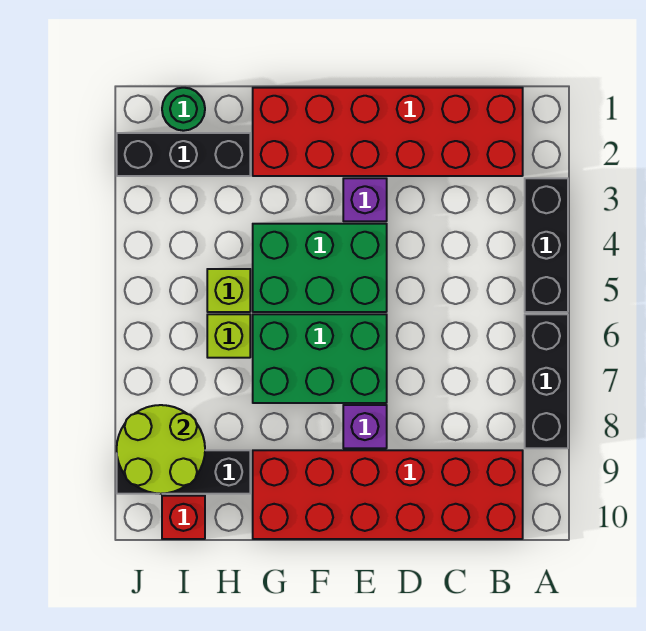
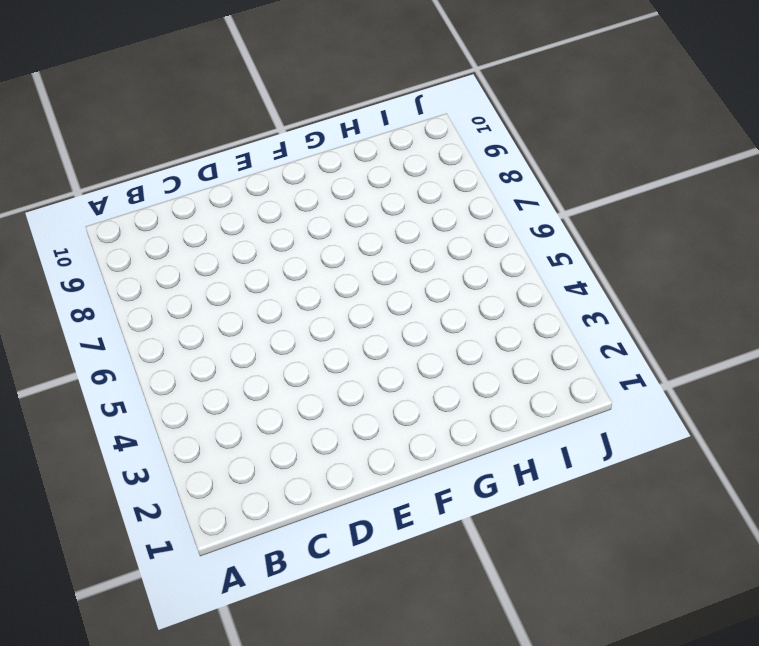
none -> black brick A3:A5 level 1
none -> black brick A6:A8 level 1
none -> red brick B1:G2 level 1

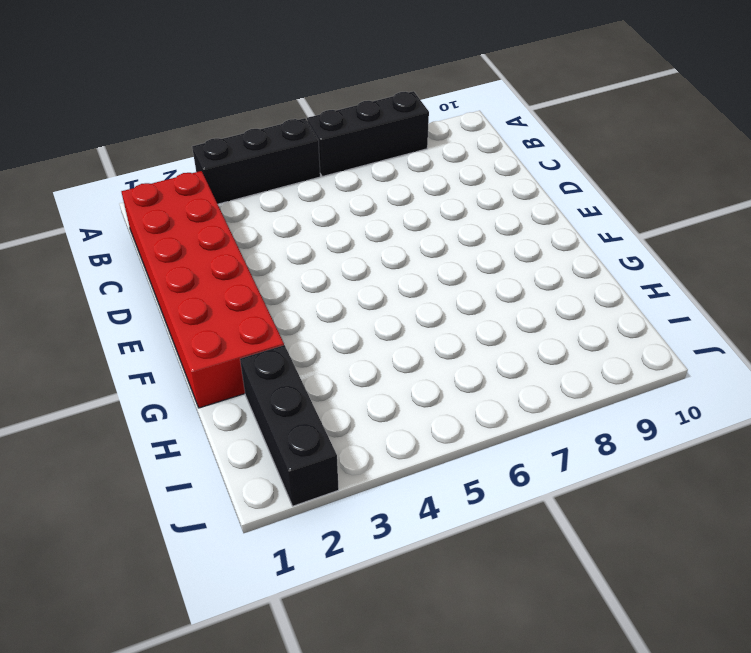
none -> red brick B9:G10 level 1
none -> purple brick E3 level 1
none -> green brick E4:G5 level 1

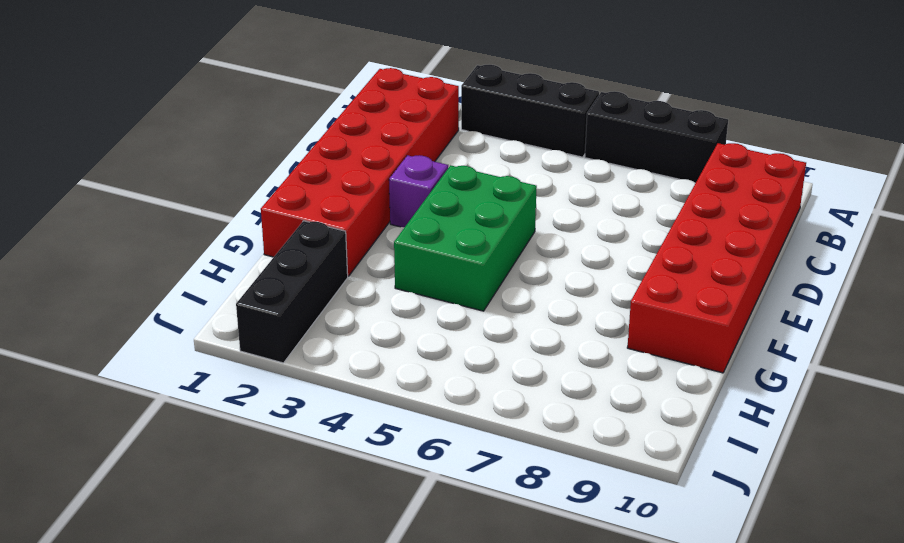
none -> green brick E6:G7 level 1
none -> purple brick E8 level 1
none -> lime brick H5 level 1

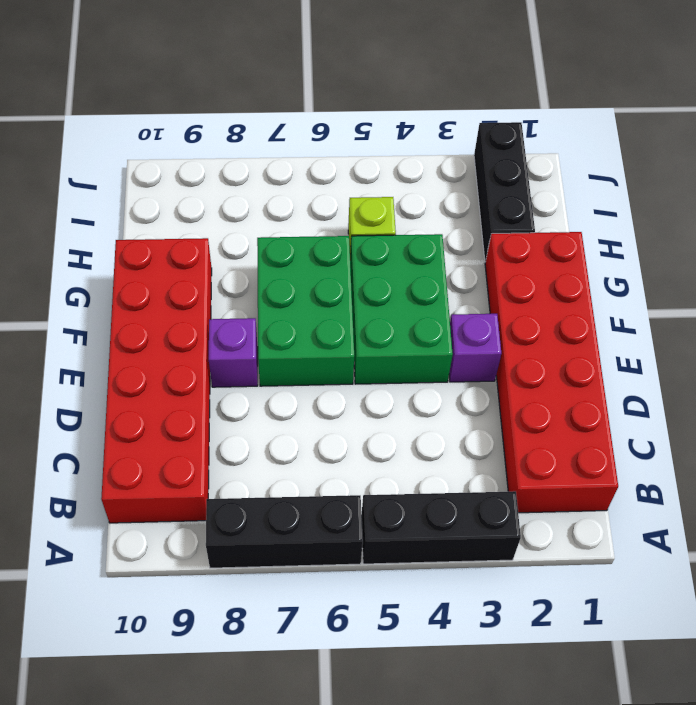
none -> lime brick H6 level 1
none -> black brick H9:J9 level 1
none -> green round brick I1 level 1

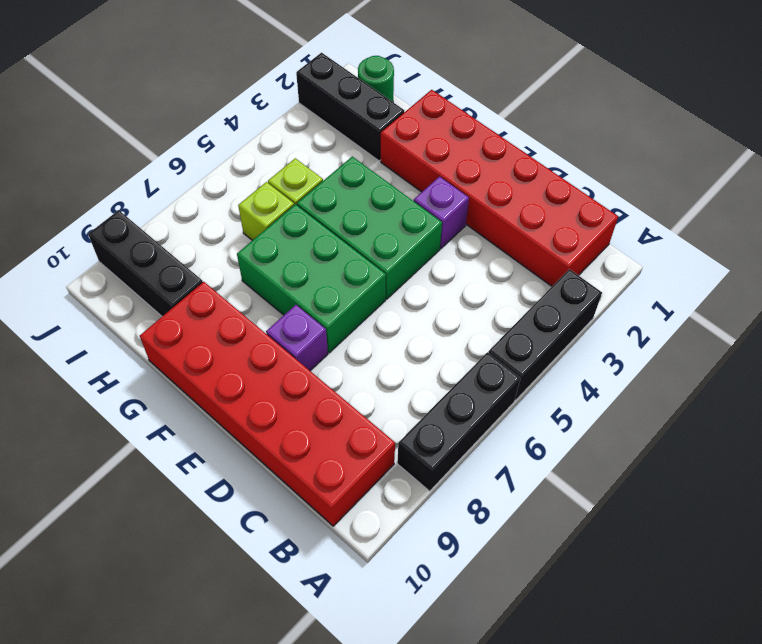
none -> red brick I10 level 1
none -> lime round brick I8:J9 level 2

